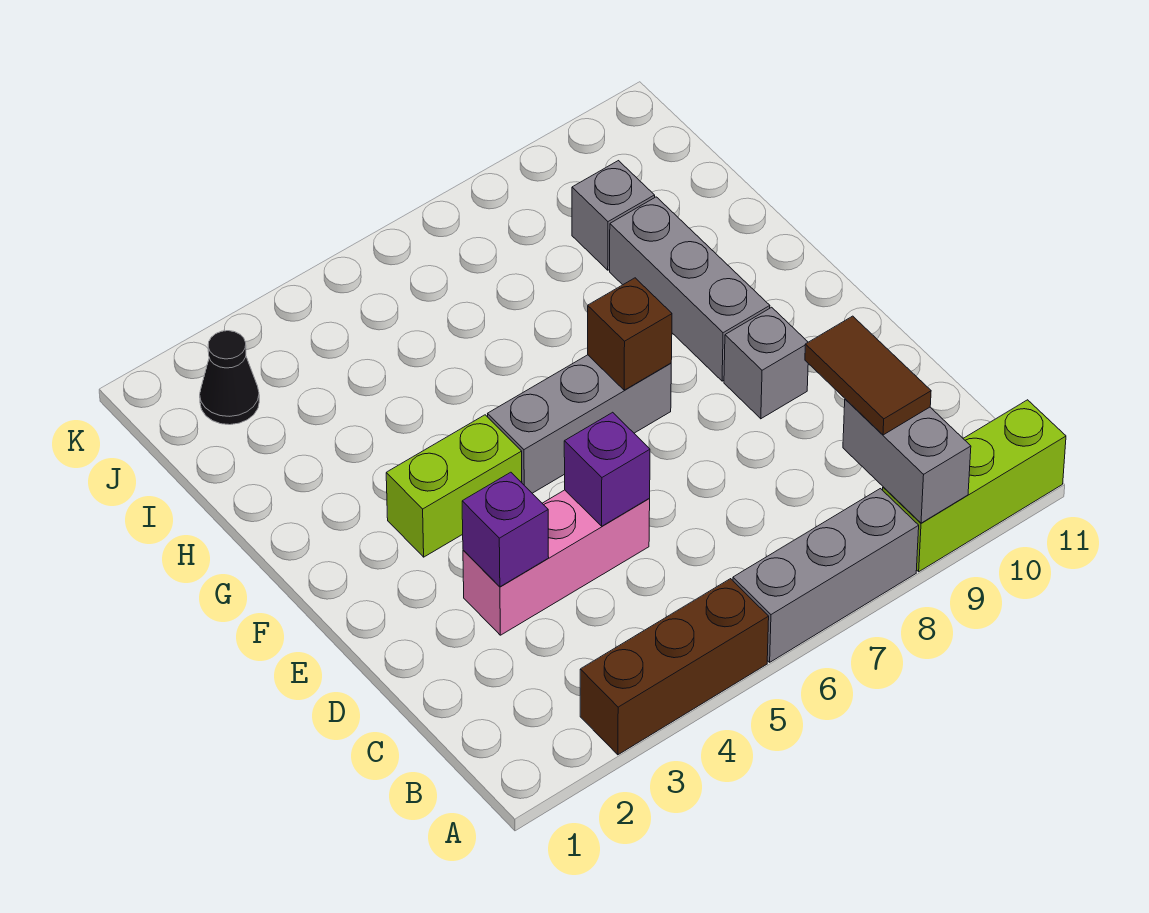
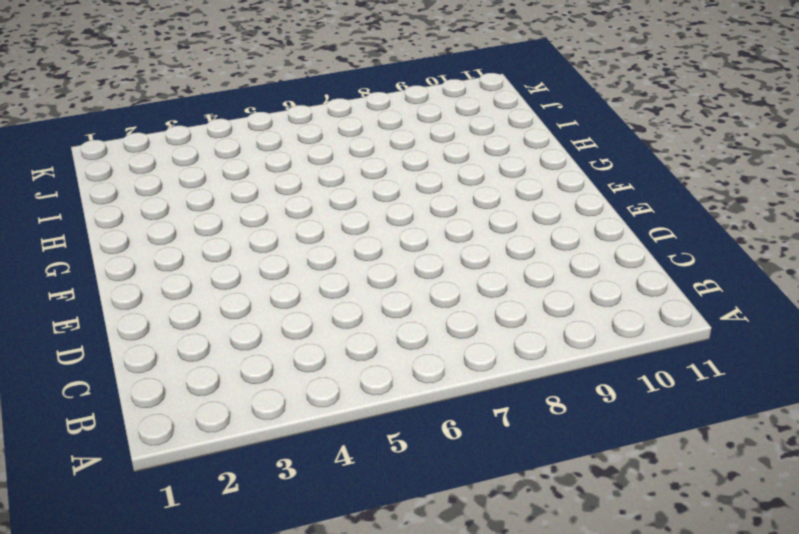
none -> brown brick A3:A5 level 1
none -> grey brick A6:A8 level 1
none -> lime brick A9:A11 level 1

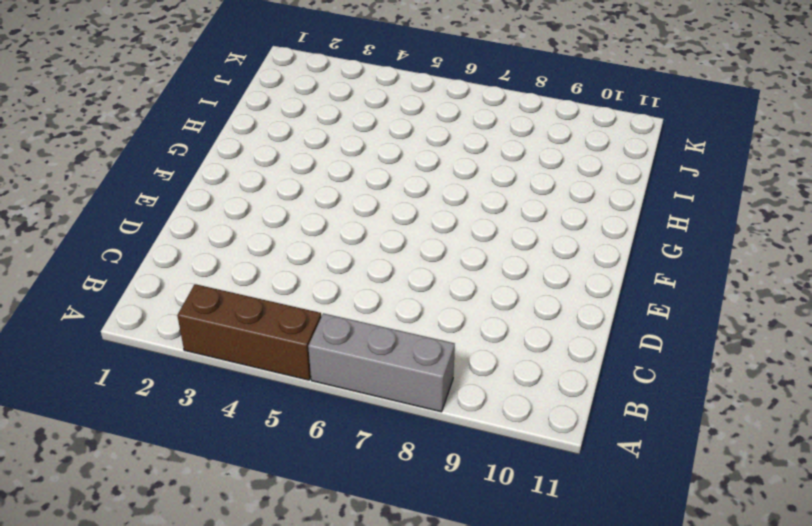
none -> lime brick A9:A11 level 1
none -> pink brick D3:D5 level 1
none -> grey brick E9 level 1

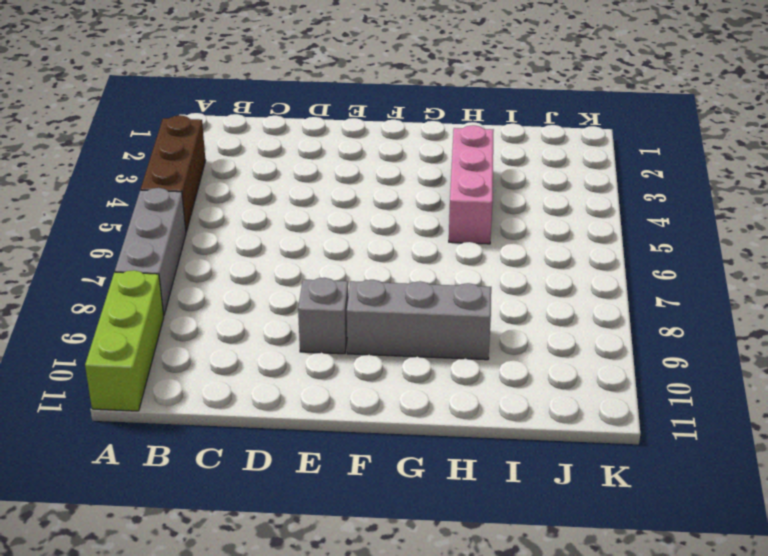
pink brick H3:H5 level 1 -> pink brick D3:D5 level 1
none -> lime brick F3:F4 level 1
none -> grey brick F5:F7 level 1
none -> grey brick I9 level 1

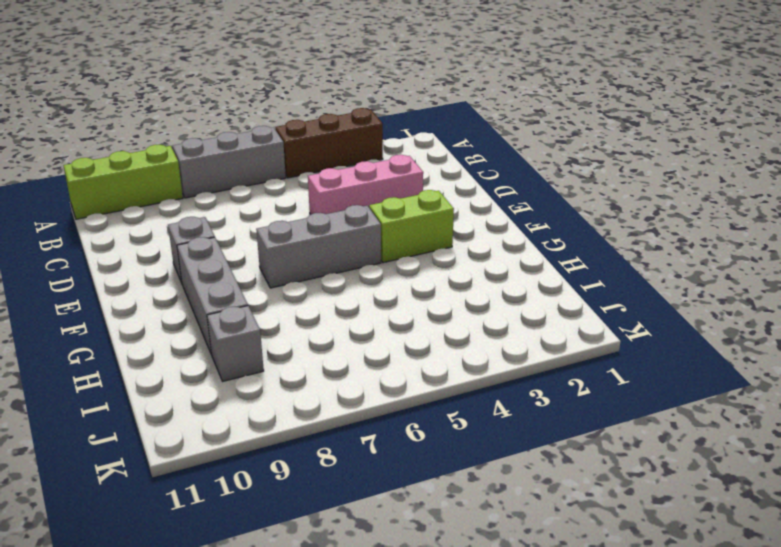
none -> black cone J2 level 1
none -> grey brick A9:B9 level 2
none -> purple brick D3 level 2

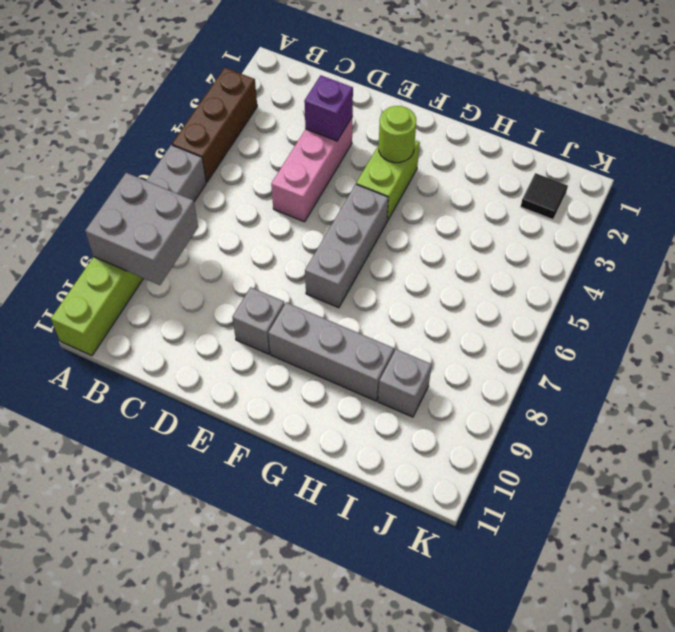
grey brick A8:B9 level 2 -> grey brick A9:B9 level 2
lime round brick F3 level 2 -> none
black tile J2 level 1 -> black cone J2 level 1
none -> purple brick D5 level 2
none -> brown brick F7 level 2
none -> brown tile B9:C9 level 3

